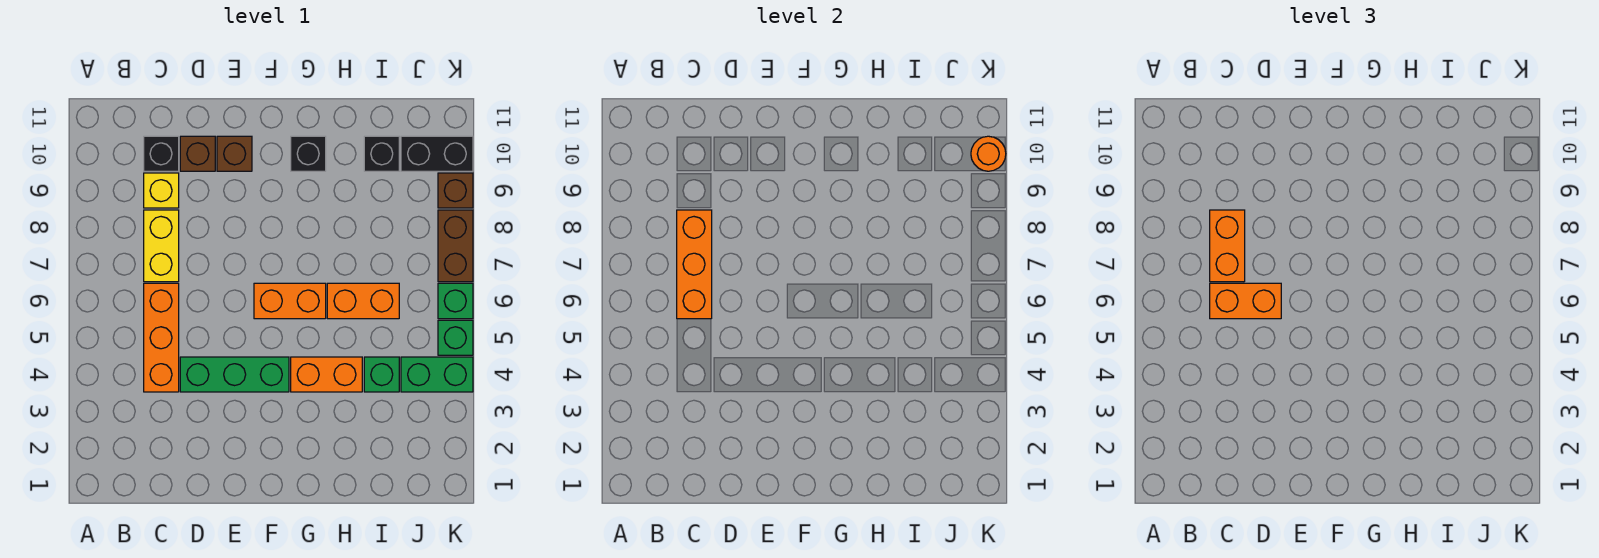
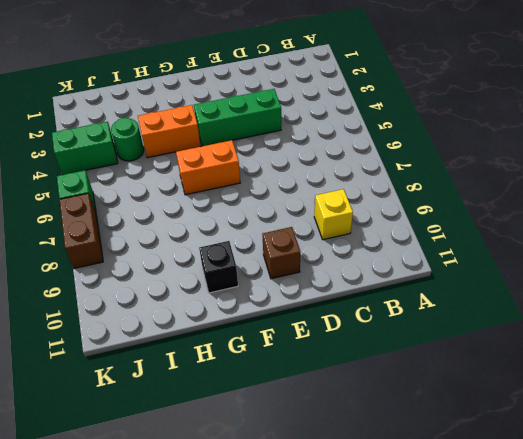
green round brick I4 level 1 -> green brick I4 level 1
none -> orange brick C4:C6 level 1
none -> yellow brick C7:C8 level 1
none -> black brick C10 level 1

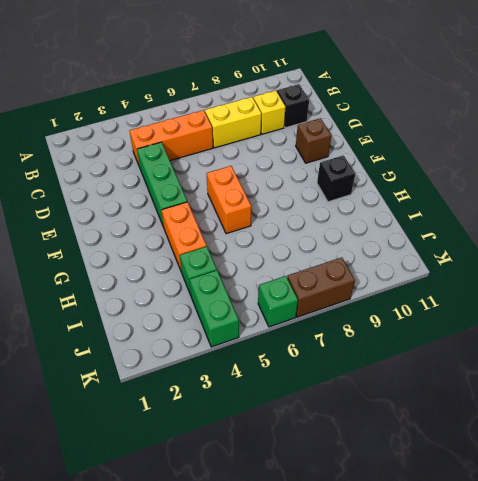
none -> brown brick D10 level 1
none -> orange brick H6:I6 level 1
none -> black brick I10 level 1

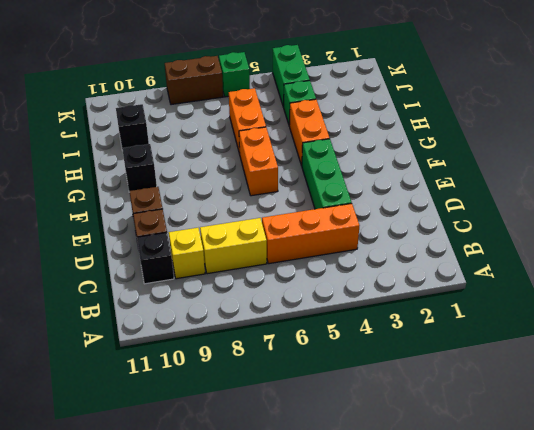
none -> black brick J10:K10 level 1
none -> green brick K5 level 1
none -> brown brick K9 level 1

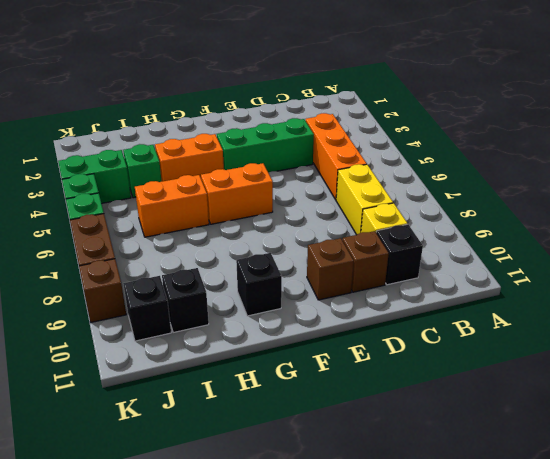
black brick J10 level 1 -> black brick J10:K10 level 1
none -> orange brick C6:C8 level 2
none -> orange round brick K10 level 2
none -> orange brick C6:D6 level 3

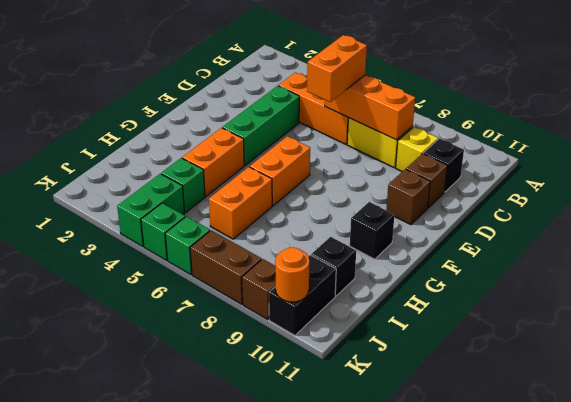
none -> orange brick C7:C8 level 3

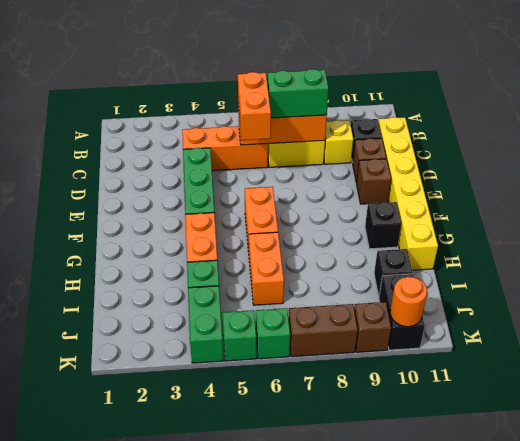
green brick C7:C8 level 3 -> orange brick C7:C8 level 3
yellow brick C11:H11 level 1 -> none

